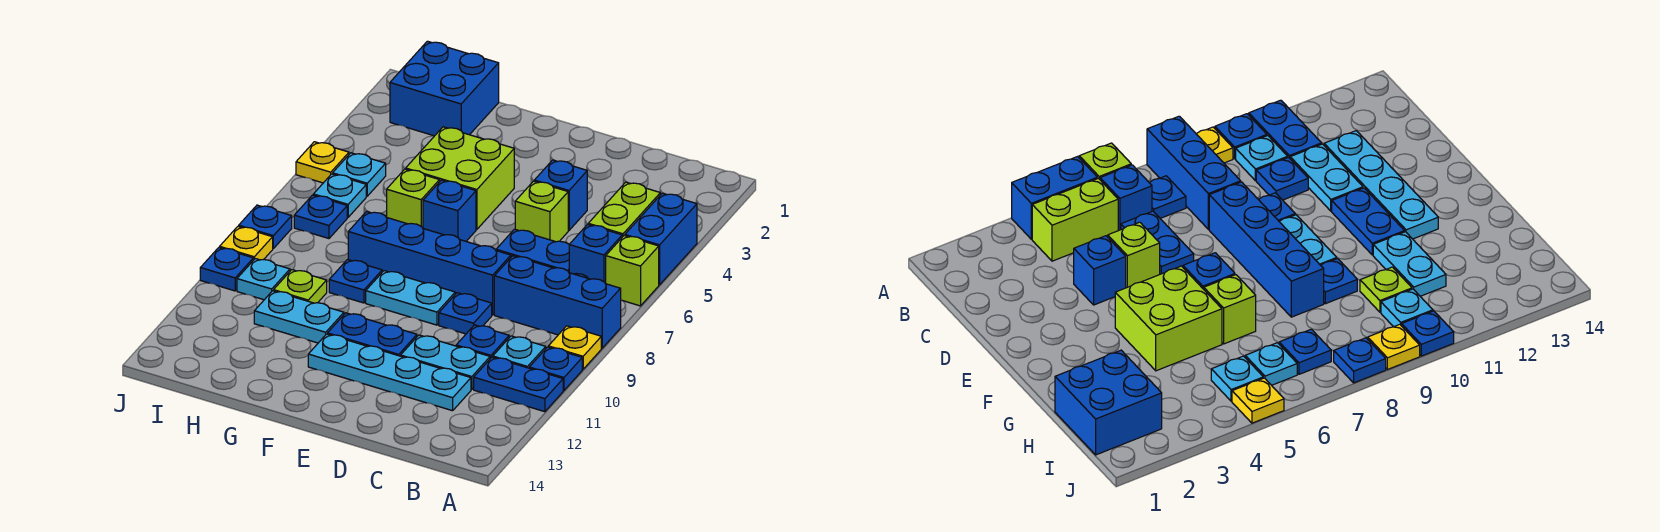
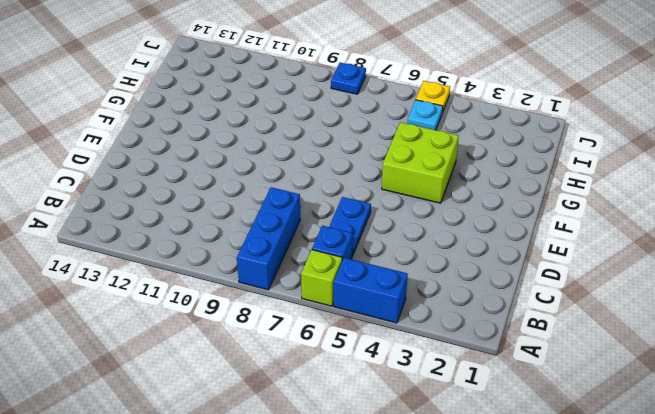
none -> yellow plate A9 level 1
none -> blue plate A10 level 1
none -> blue plate A11:B11 level 1
none -> lime brick B4:B5 level 1

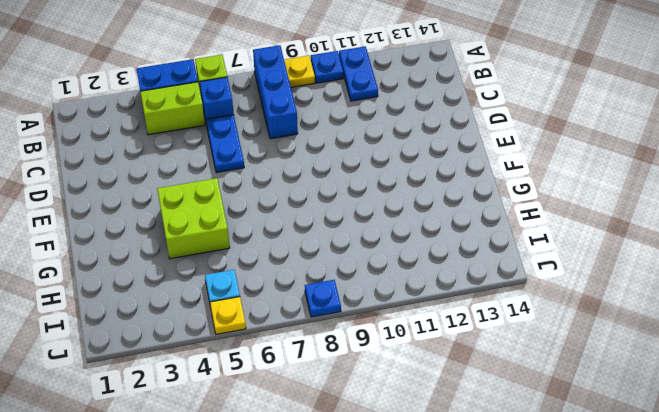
none -> blue plate B7 level 1
none -> cyan plate B10 level 1
none -> blue plate C10 level 1
none -> cyan plate C11:D11 level 1

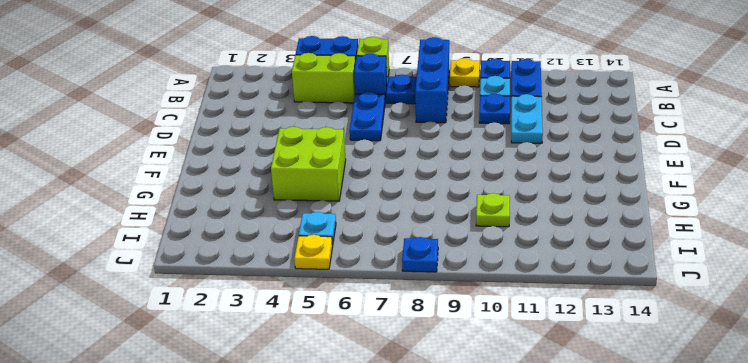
none -> cyan plate C12:F12 level 1
none -> blue brick D4 level 1
none -> lime brick D5 level 1
none -> blue brick D8:G8 level 1

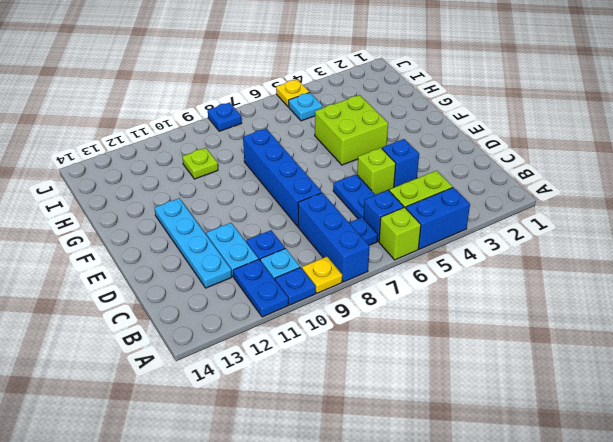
none -> blue plate D9 level 1
none -> cyan plate E9:F9 level 1
none -> blue plate E11:F11 level 1
none -> blue brick F6 level 1

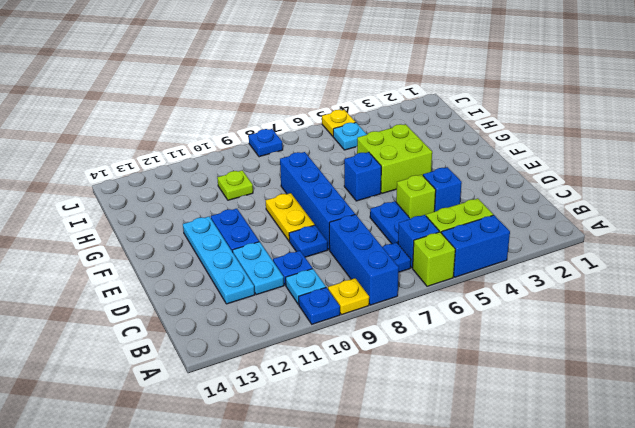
yellow plate E9:F9 level 1 -> cyan plate E9:F9 level 1
none -> blue plate A11:B11 level 1
none -> lime brick G6 level 1
none -> blue plate G9 level 1
none -> cyan plate G11:H11 level 1

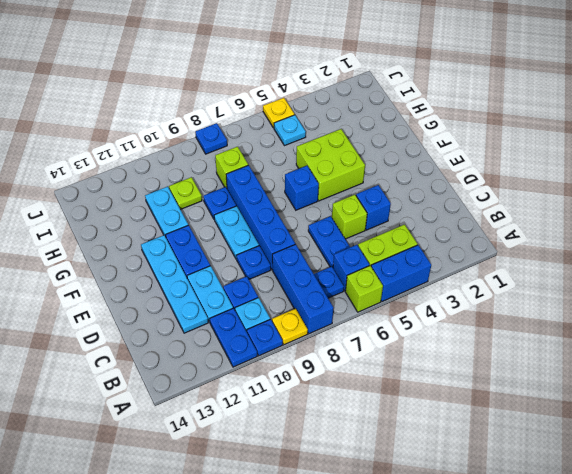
lime brick H8 level 1 -> lime brick G6 level 1
none -> blue brick H1:I2 level 1
none -> cyan plate I6 level 1
none -> blue plate I7 level 1
none -> cyan plate I10 level 1

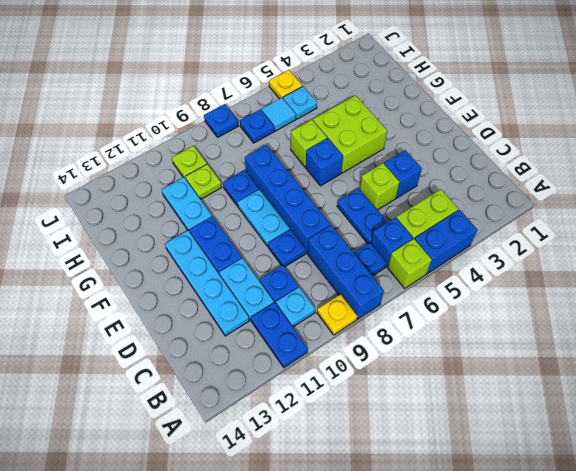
cyan tile I6 level 1 -> cyan plate I6 level 1
lime plate I10 level 1 -> cyan plate I10 level 1
none -> blue plate A10 level 1
none -> blue brick H1:I2 level 1
none -> yellow plate J9 level 1
none -> blue plate J10 level 1

